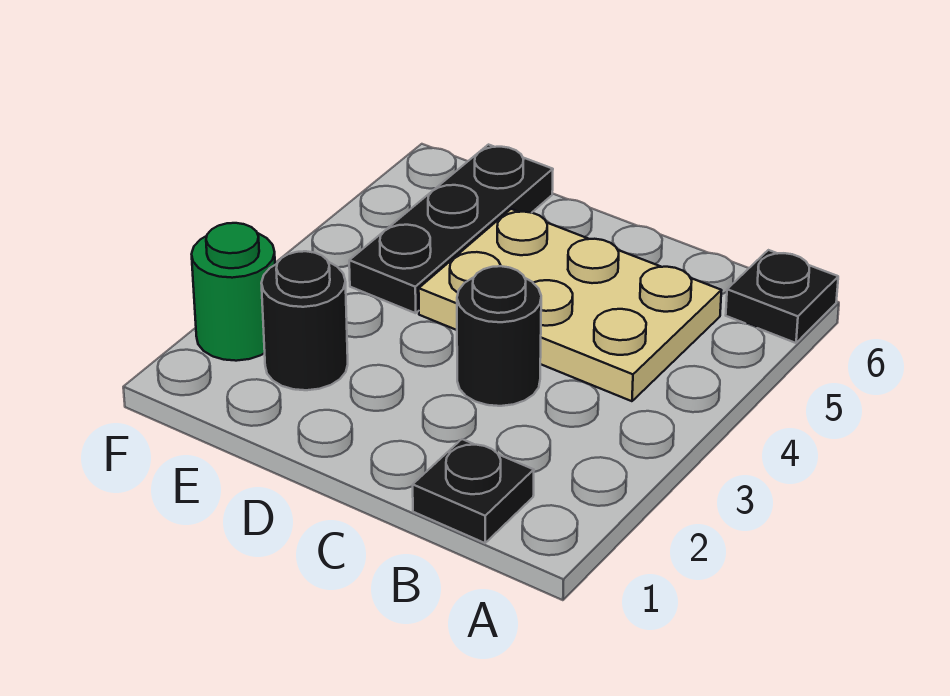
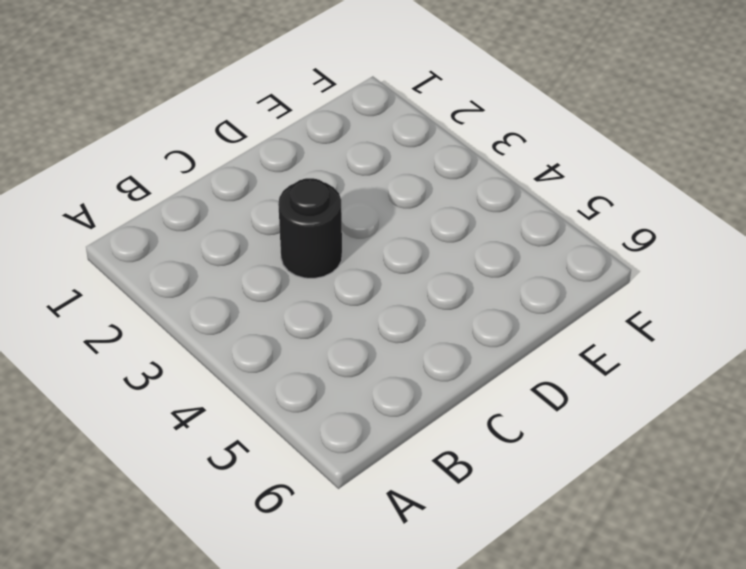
none -> black plate A6 level 1
none -> black plate B1 level 1

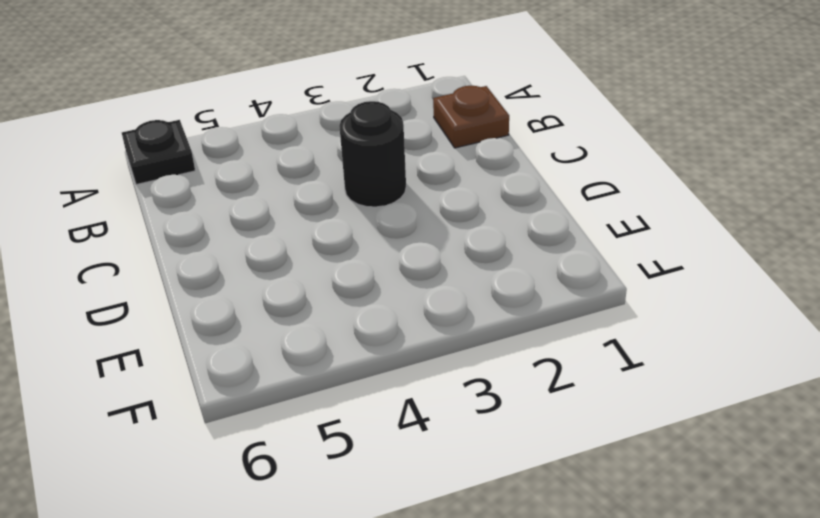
brown plate B1 level 1 -> black plate B1 level 1
none -> tan plate B4:D5 level 1
none -> black round brick E2 level 1

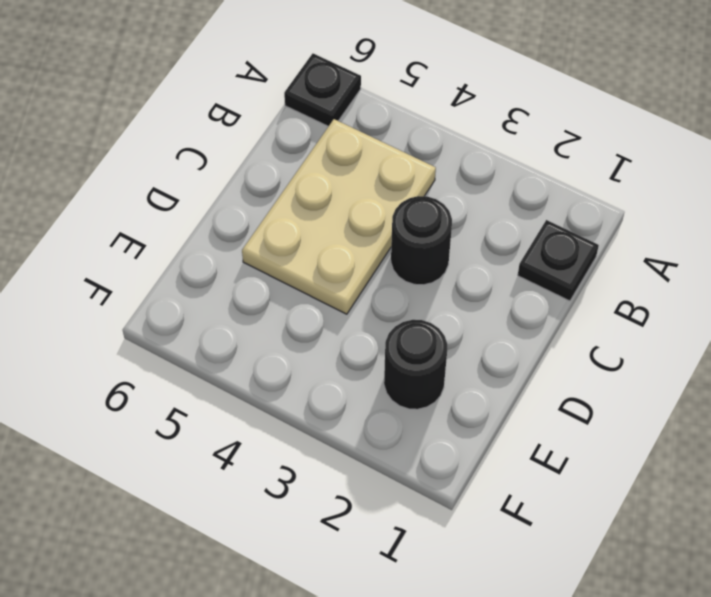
none -> black plate E4:E6 level 1
none -> green round brick F2 level 1

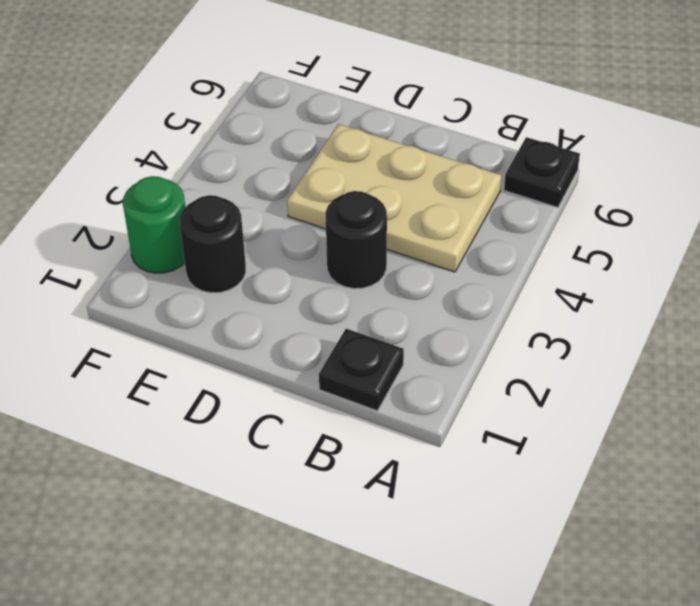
none -> black plate E4:E6 level 1

